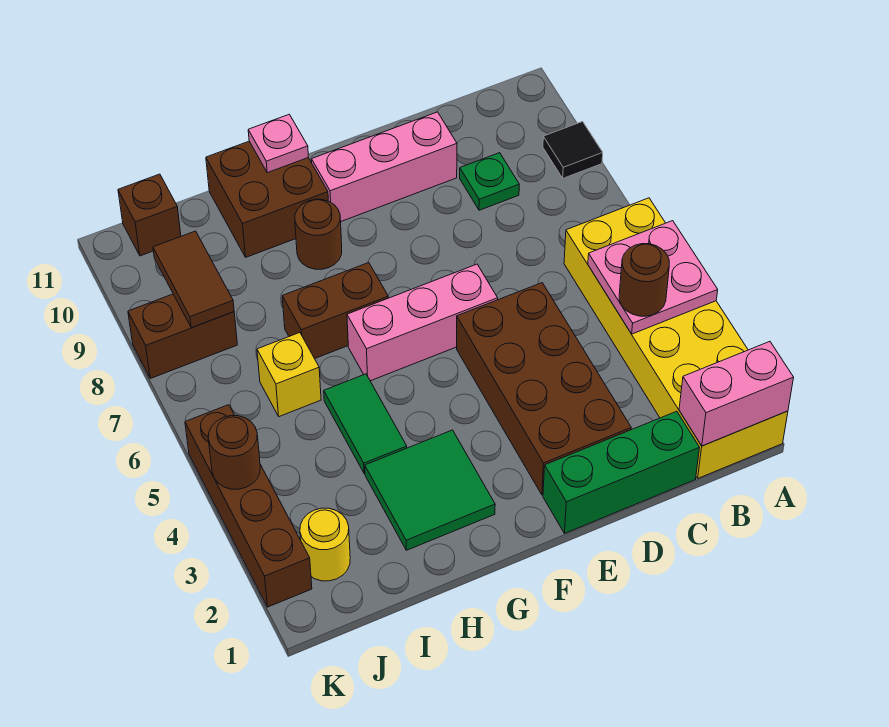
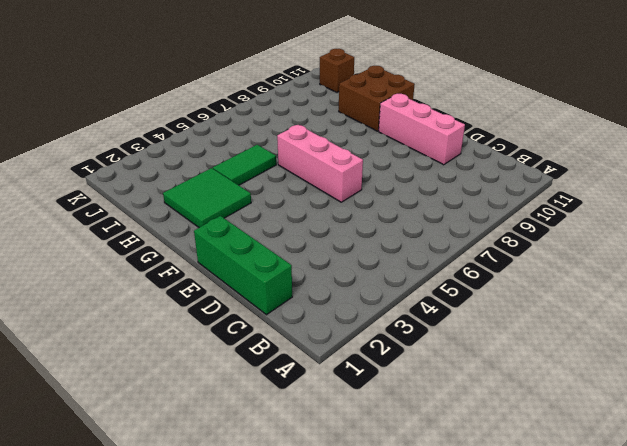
none -> yellow brick A1:B6 level 1
none -> black tile A9 level 1
none -> green plate C9 level 1

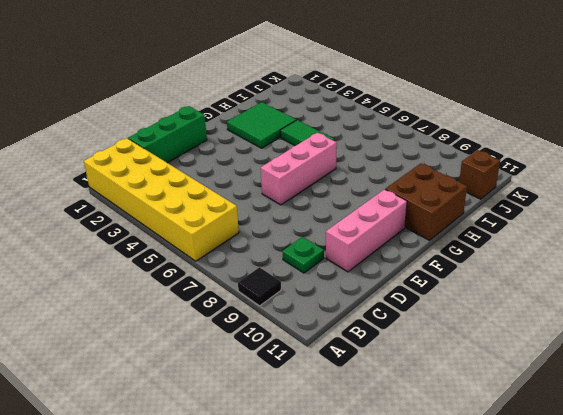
none -> brown brick D2:E5 level 1
none -> brown brick G7:H7 level 1
none -> brown round brick G9 level 1

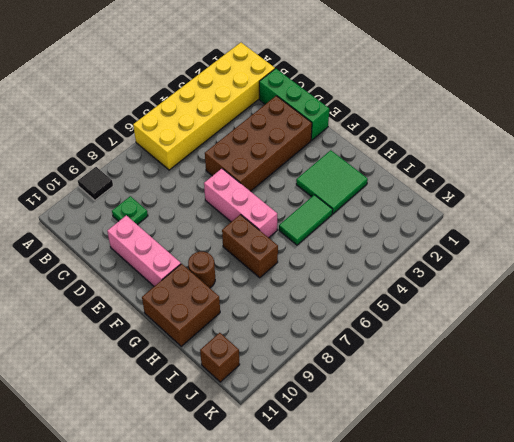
none -> yellow brick I6 level 1
none -> yellow round brick J2 level 1
none -> brown brick J8:K8 level 1

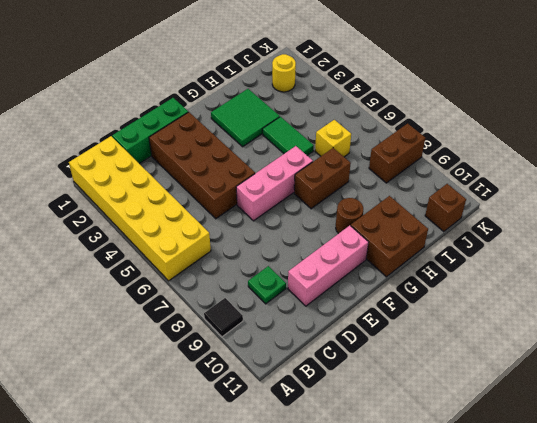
none -> brown brick K2:K5 level 1
none -> pink brick A1:B1 level 2
none -> pink plate A4:B5 level 2

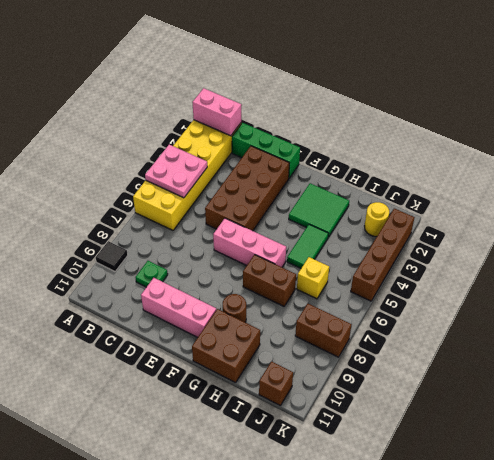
none -> pink plate G11 level 2
none -> brown tile J8:J9 level 2
none -> brown round brick K4 level 2

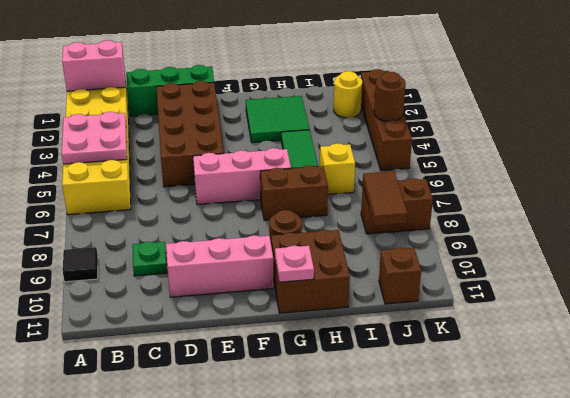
none -> brown round brick B4 level 3

